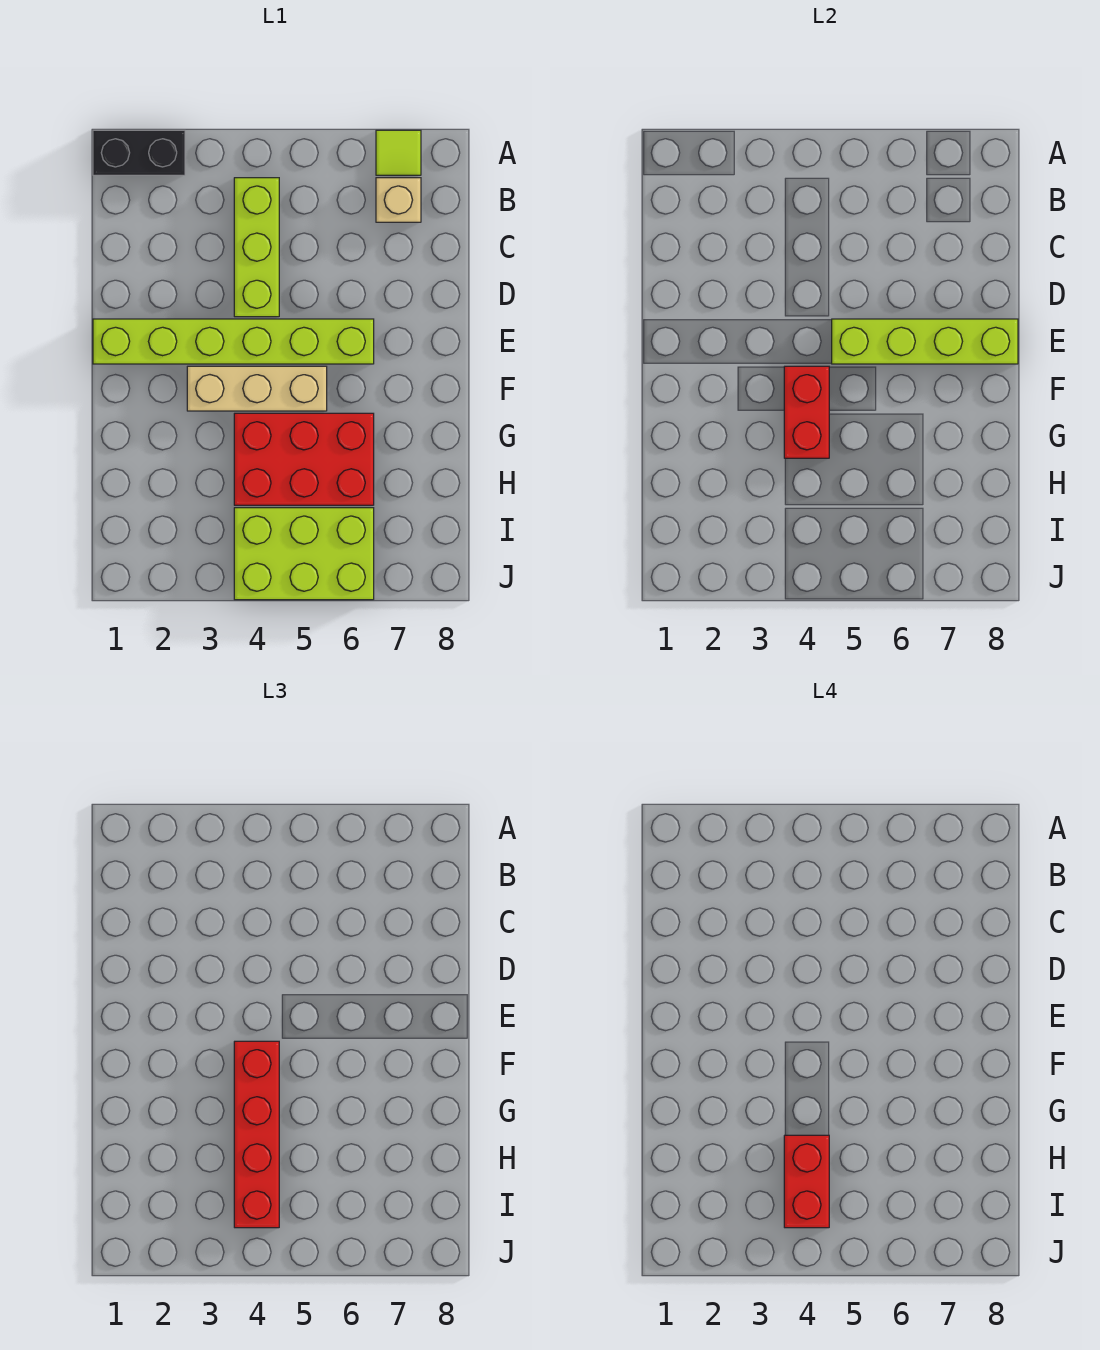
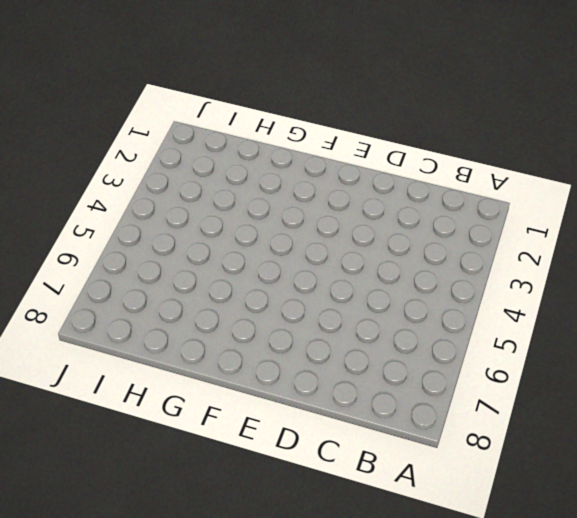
none -> black brick A1:A2 level 1
none -> lime tile A7 level 1
none -> lime brick B4:D4 level 1

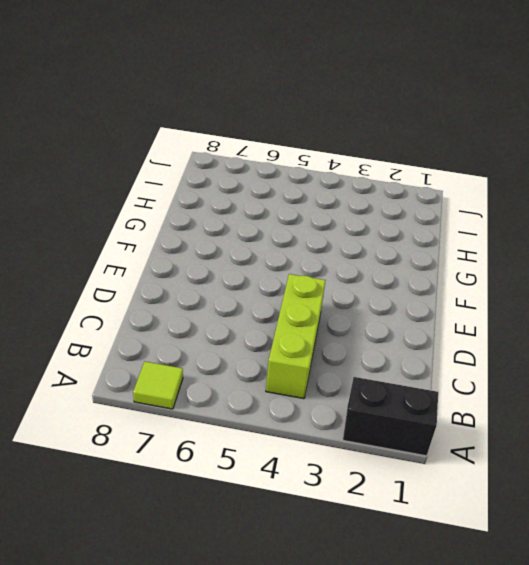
none -> tan brick B7 level 1
none -> lime brick E1:E6 level 1
none -> tan brick F3:F5 level 1

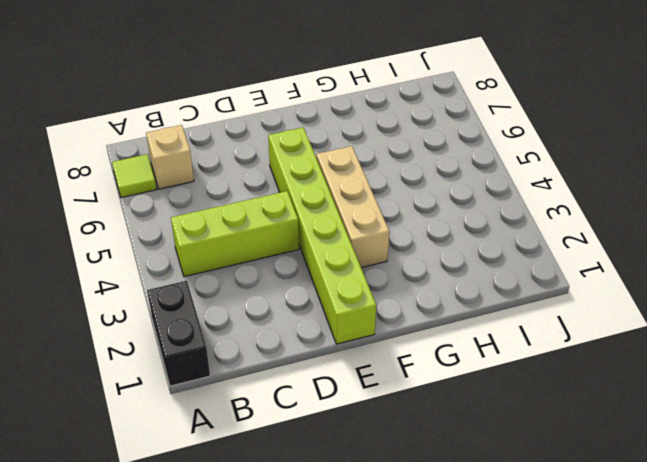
none -> red brick G4:H6 level 1
none -> lime brick I4:J6 level 1
none -> lime brick E5:E8 level 2

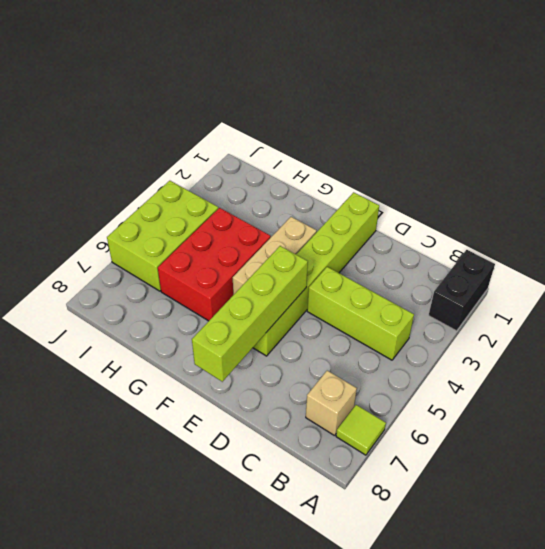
none -> red brick F4:G4 level 2
none -> red brick F4:I4 level 3
none -> red brick H4:I4 level 4

